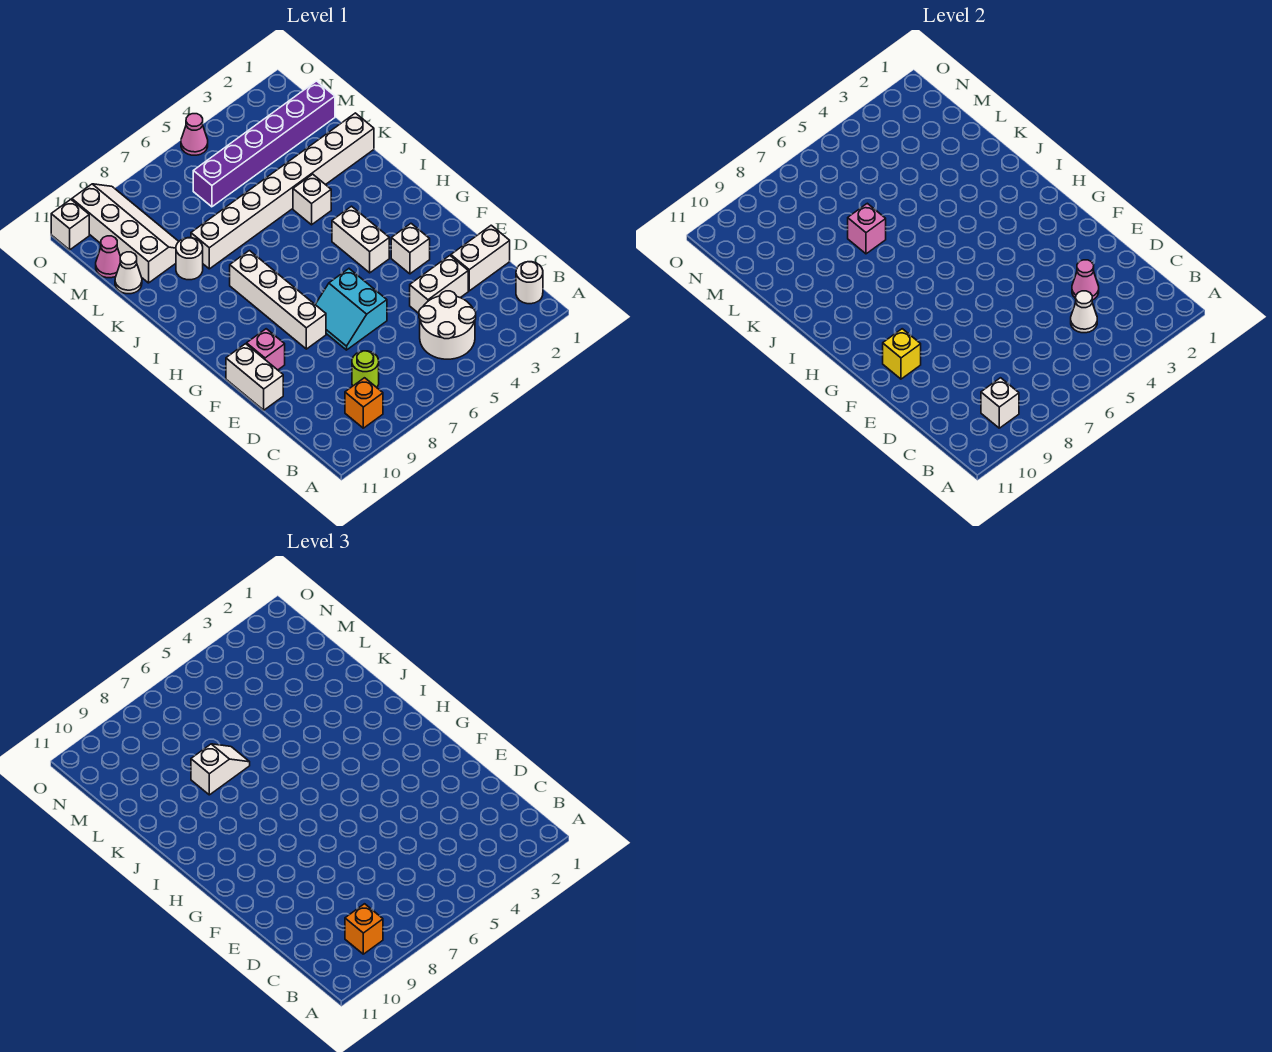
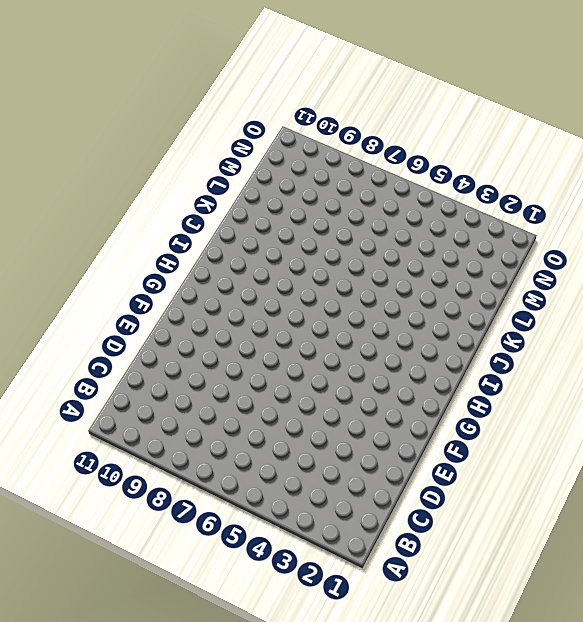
none -> white round brick B1 level 1
none -> white round brick B4:C5 level 1
none -> orange brick B9 level 1

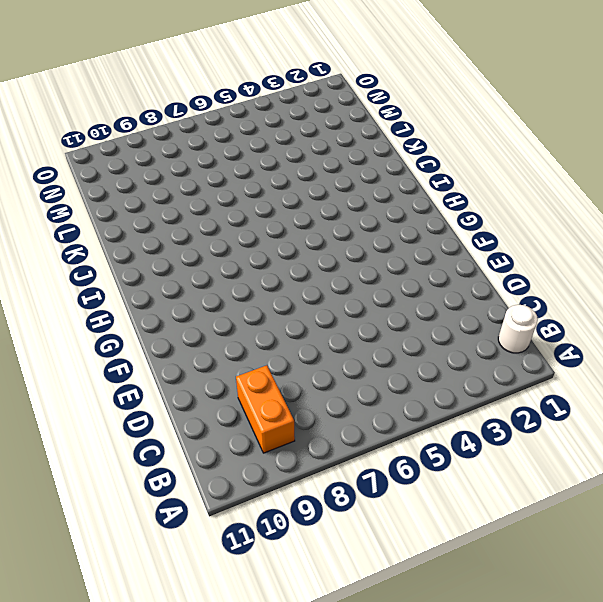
orange brick B9:C9 level 1 -> orange brick B9 level 1
none -> white round brick B4:C5 level 1
none -> lime round brick C8 level 1
none -> white brick D1:D2 level 1

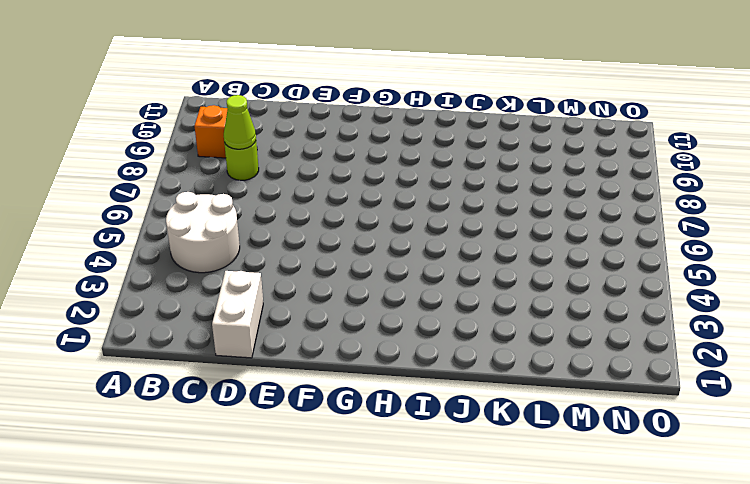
lime cone C8 level 2 -> none
none -> white round brick B1 level 1
none -> white brick D3:D4 level 1
none -> cyan slope E6:F7 level 1 top 6

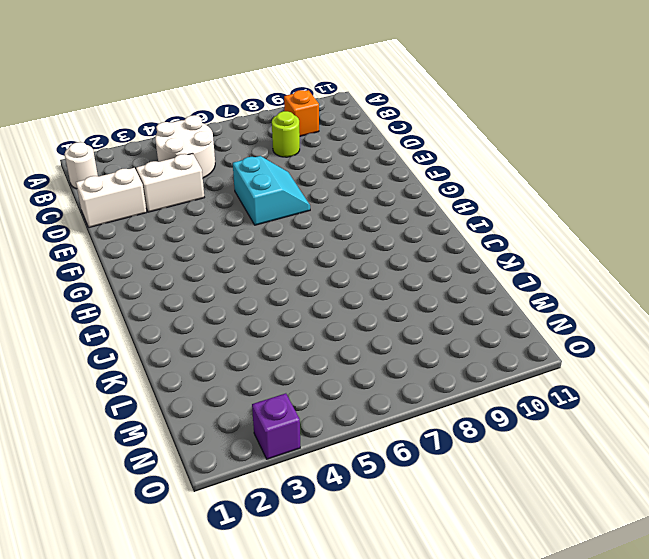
purple brick O3 level 1 -> none
none -> white brick E11:F11 level 1
none -> white brick F3 level 1
none -> white brick F8:I8 level 1

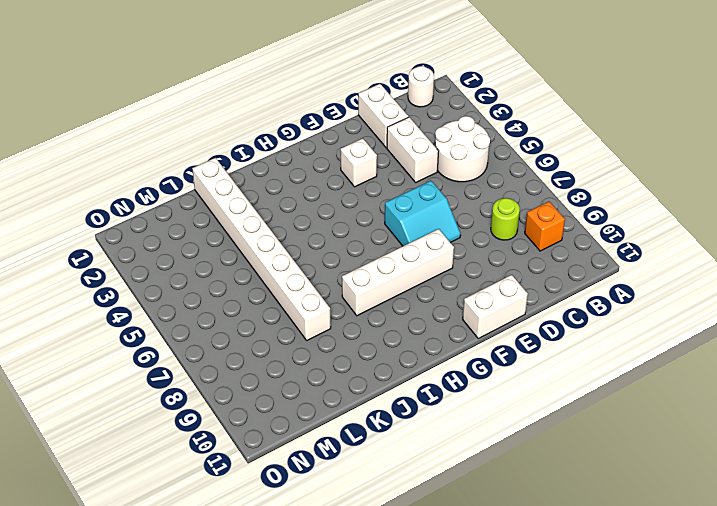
none -> pink brick F10 level 1
none -> white brick G4:H4 level 1
none -> white brick J4 level 1

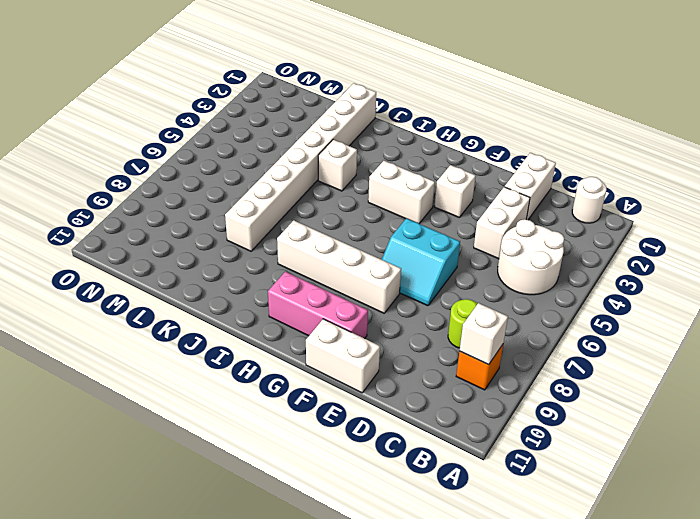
pink brick F10:H10 level 1 -> pink brick F10 level 1
none -> white round brick K9 level 1
none -> white slope L9:O10 level 1 top 10
none -> white cone L11 level 1

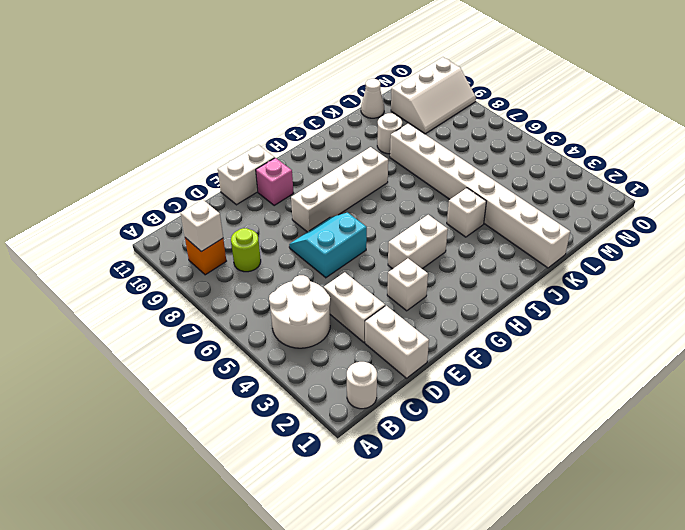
white slope M9:O10 level 1 top 10 -> white slope L9:O10 level 1 top 10
none -> purple brick M1:M6 level 1
none -> pink cone M11 level 1
none -> pink cone O5 level 1

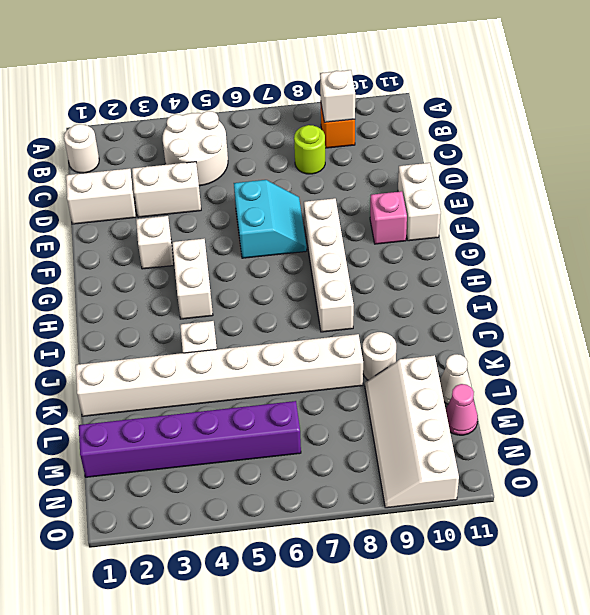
none -> pink cone O5 level 1
none -> white brick O11 level 1
none -> white cone C4 level 2

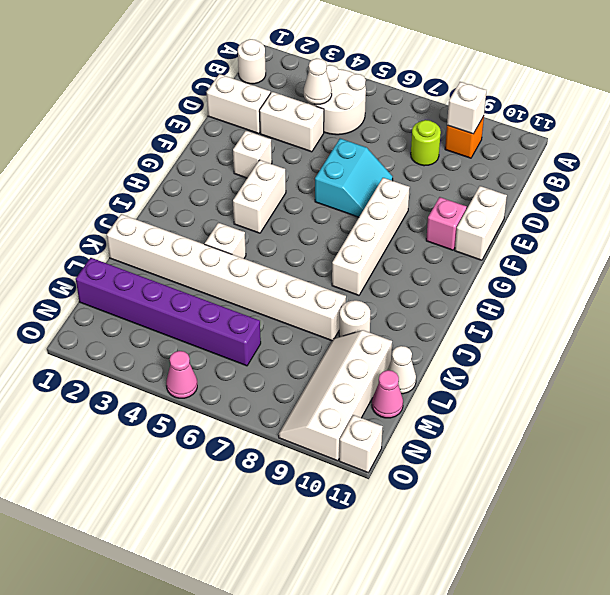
none -> pink cone D3 level 2
none -> yellow brick F10 level 2
none -> pink brick K7 level 2

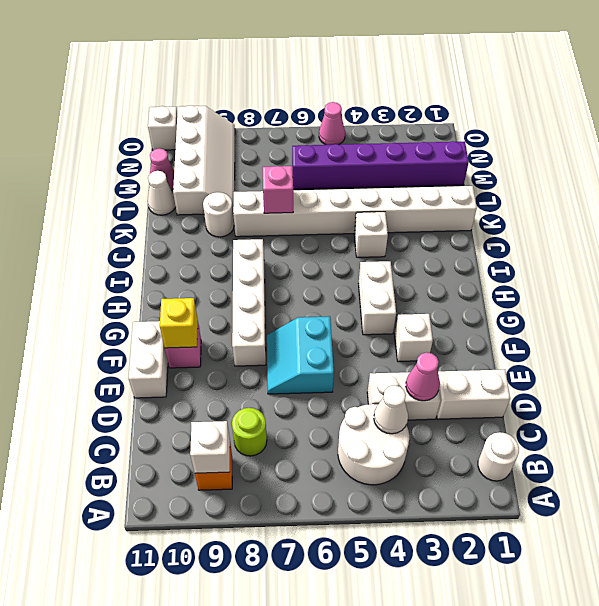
none -> orange brick B9 level 3
none -> white slope K7:K8 level 3 top 8

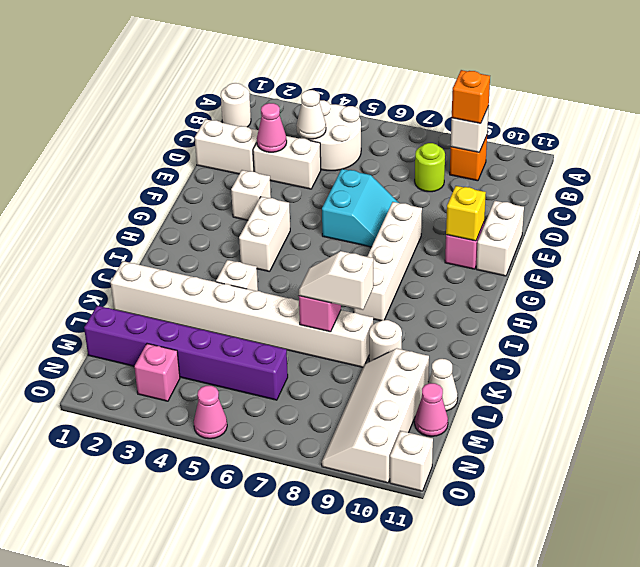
pink brick N3 level 1 -> none

